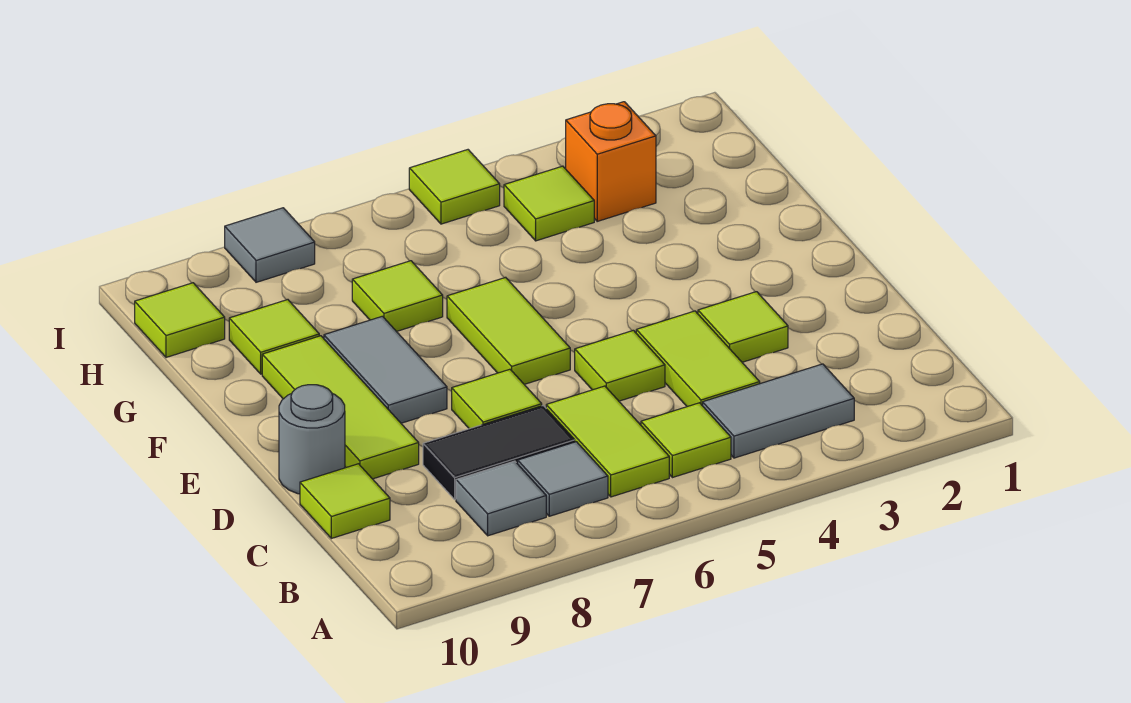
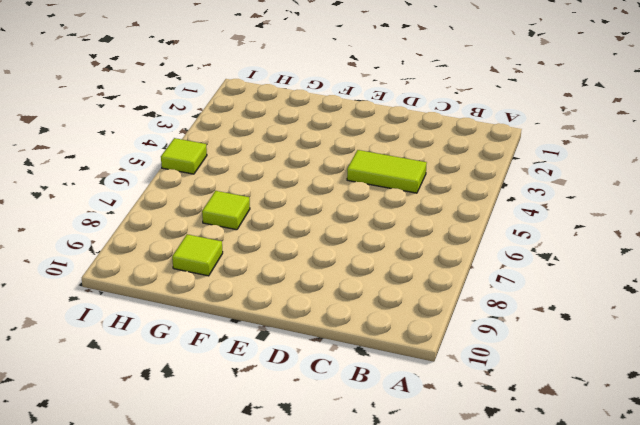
none -> grey tile B3:B4 level 1
none -> lime tile B5 level 1
none -> lime tile B6:C6 level 1

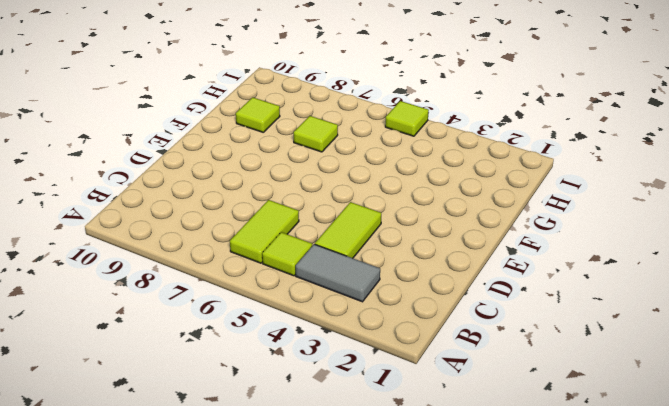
none -> grey tile B7 level 1
none -> grey tile B8 level 1
none -> black tile C7:C8 level 1

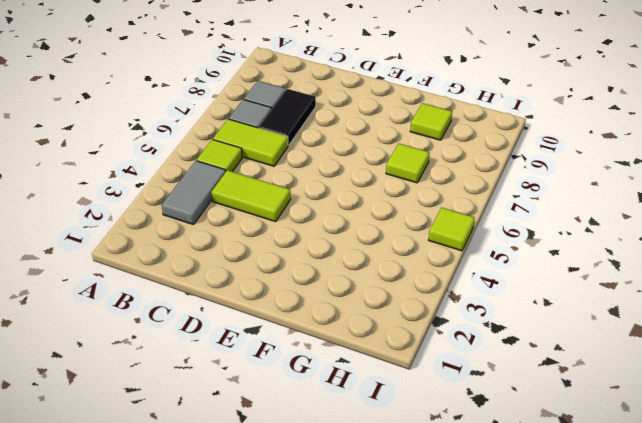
none -> lime tile C10 level 1
none -> lime tile D3 level 1
none -> lime tile D5 level 1

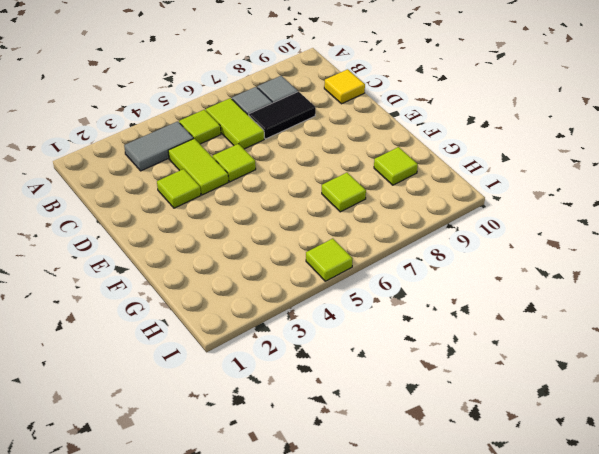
yellow tile C10 level 1 -> lime tile C10 level 1
none -> lime tile D7 level 1
none -> lime tile D9:F9 level 1
none -> grey round brick D10 level 1

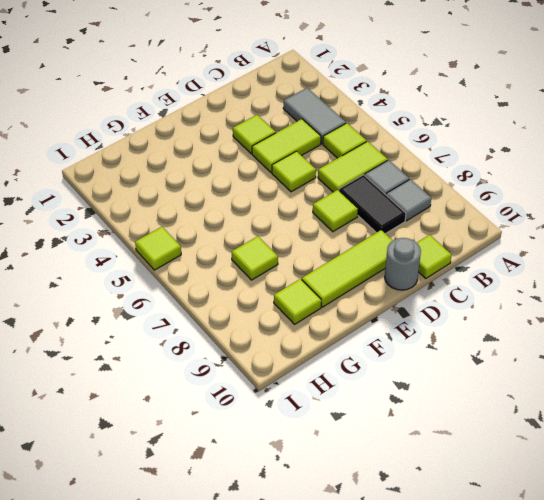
none -> lime tile E6:F6 level 1
none -> grey tile E8:F8 level 1
none -> orange brick H3 level 1

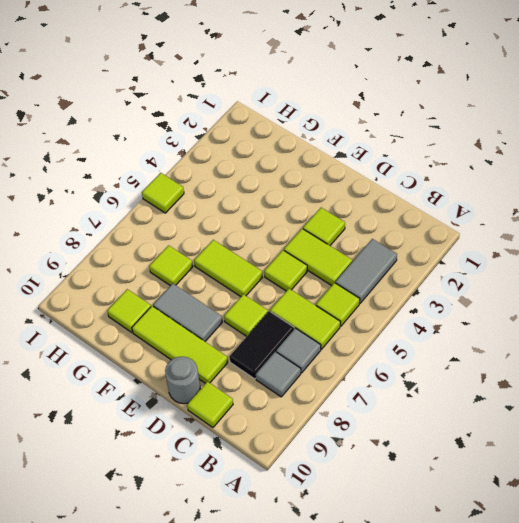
none -> orange brick H3 level 1
none -> lime tile H4 level 1
none -> lime tile H10 level 1

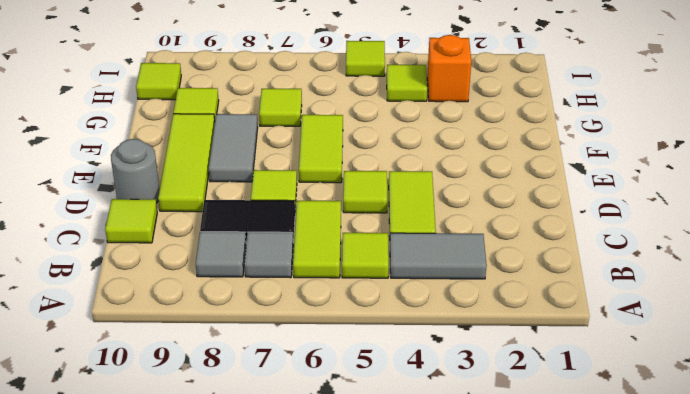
none -> lime tile D3 level 1
none -> grey tile I8 level 1

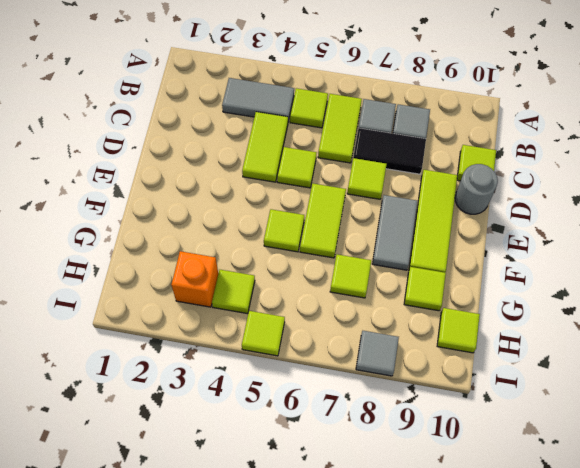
lime tile F5 level 1 -> lime tile D3 level 1

